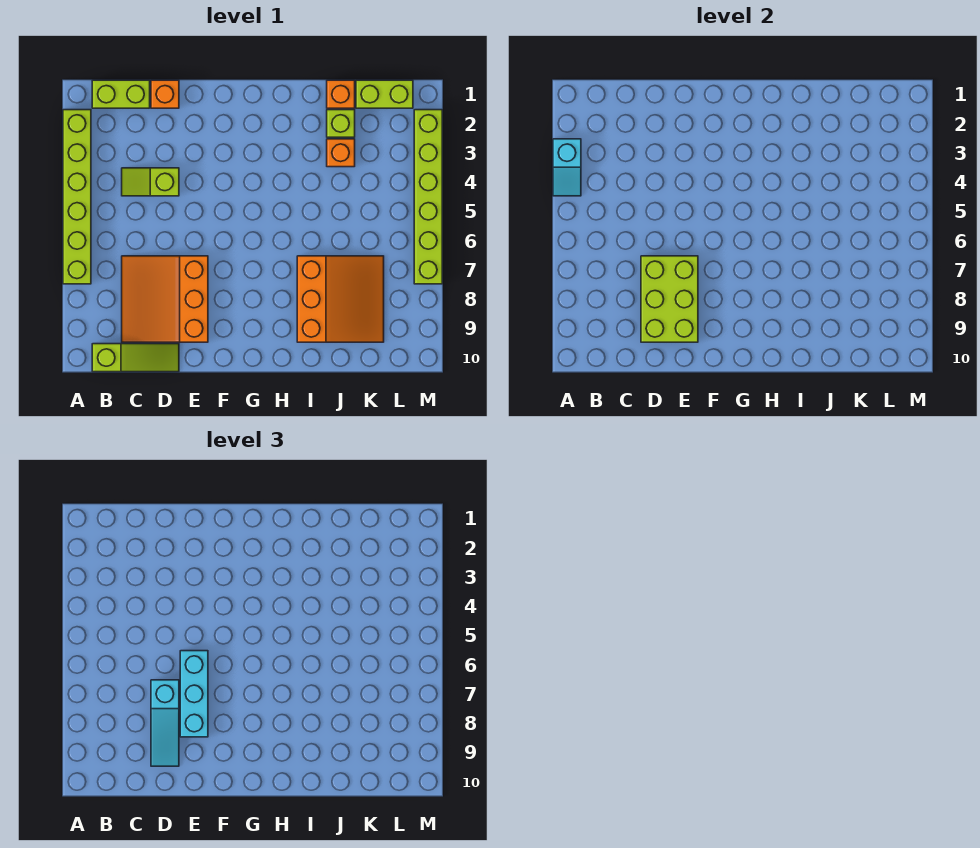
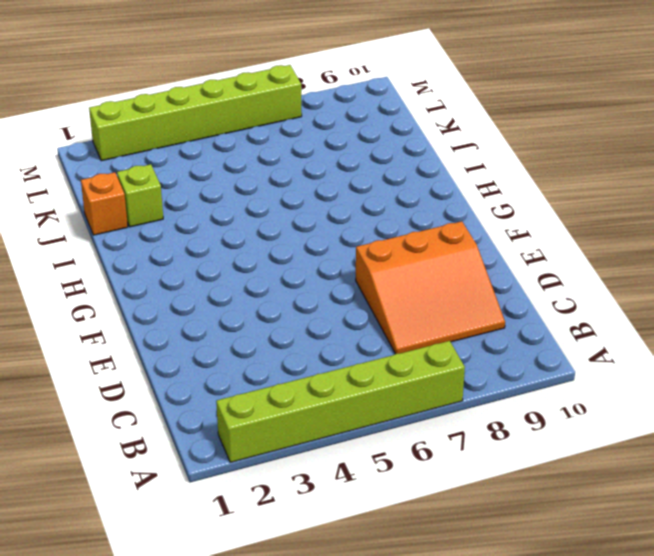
none -> lime brick B1:C1 level 1
none -> lime slope B10:D10 level 1 top B
none -> lime slope C4:D4 level 1 top D

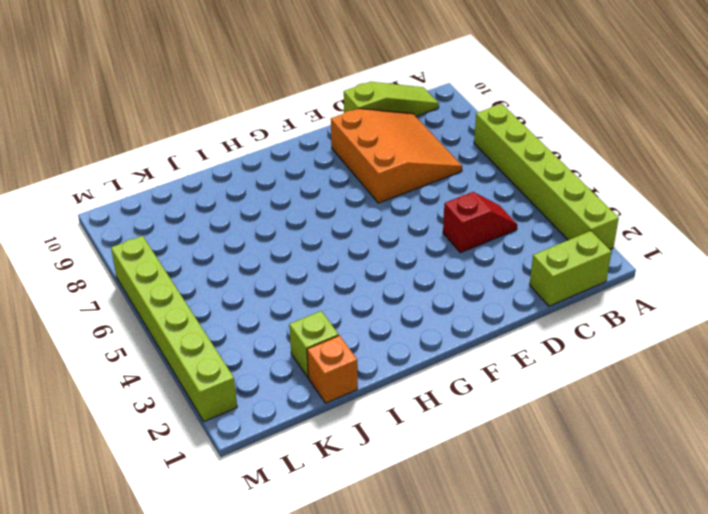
lime slope B10:D10 level 1 top D -> lime slope B10:D10 level 1 top B
red slope C4:D4 level 1 top D -> lime slope C4:D4 level 1 top D
none -> orange brick D1 level 1
none -> orange slope I7:K9 level 1 top I
none -> orange brick J3 level 1

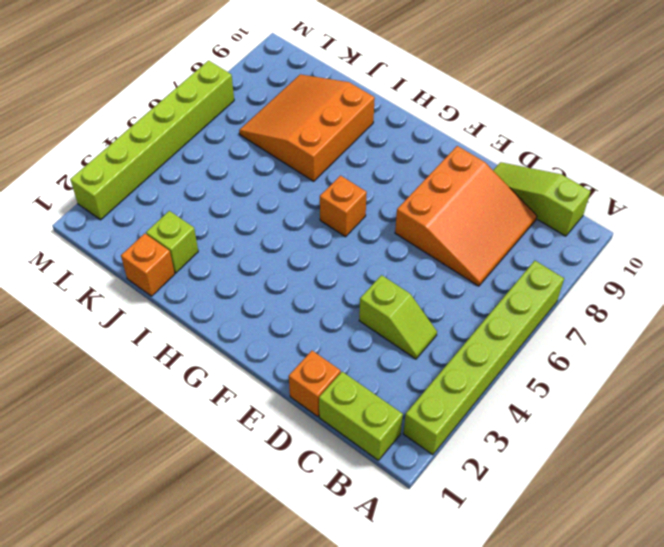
orange brick G6 level 1 -> orange brick J3 level 1
none -> lime brick K1:L1 level 1
none -> cyan slope A3:A4 level 2 top 3
none -> lime brick D7:E9 level 2

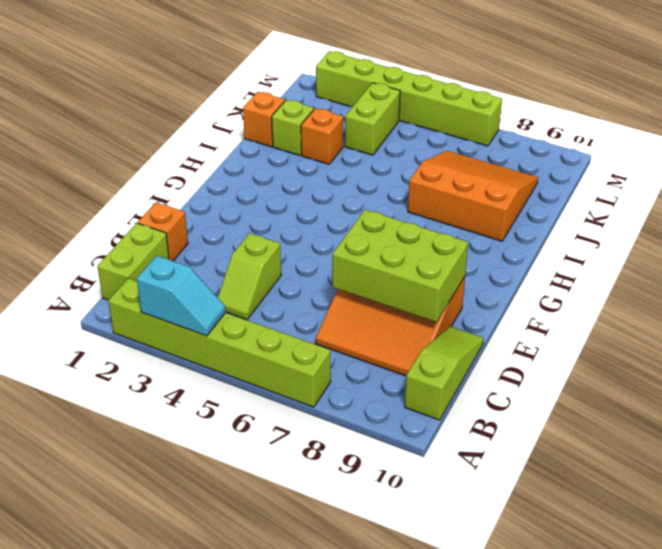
lime brick K4:L4 level 1 -> lime brick K1:L1 level 1
none -> cyan slope D7:D9 level 3 top 7
none -> cyan brick E6:E8 level 3

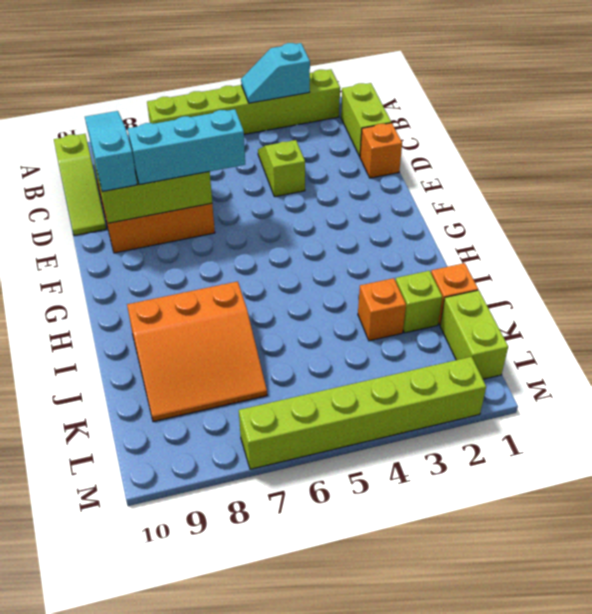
cyan slope C9:E9 level 3 top E -> cyan slope D7:D9 level 3 top 7

